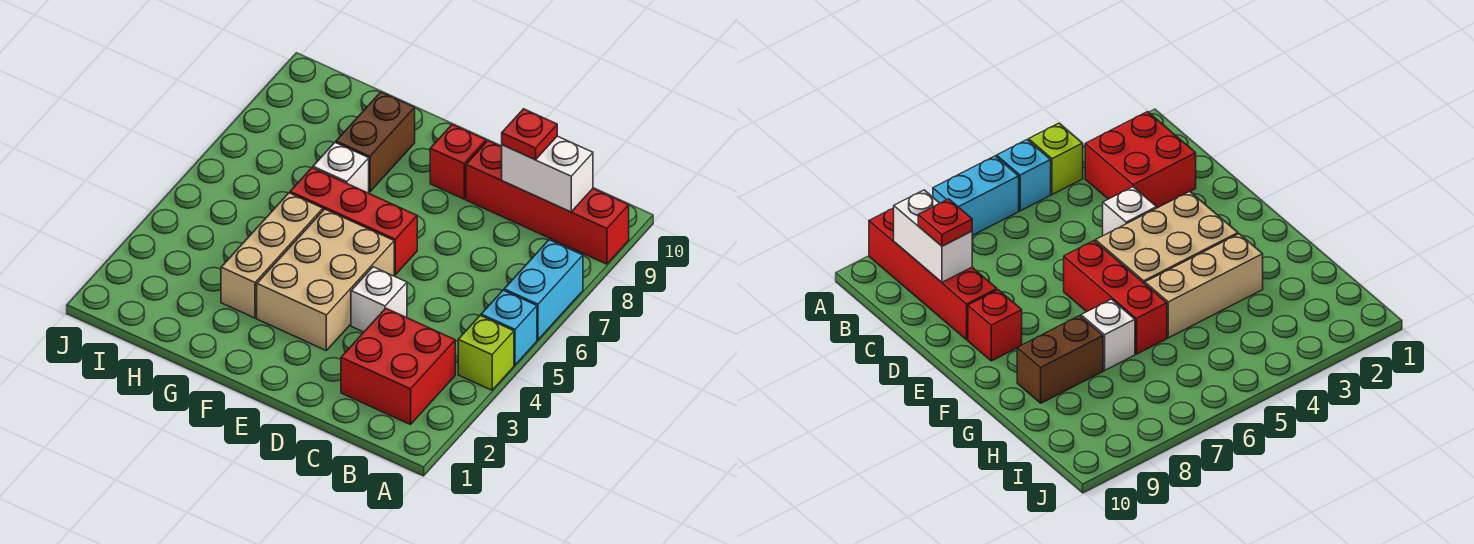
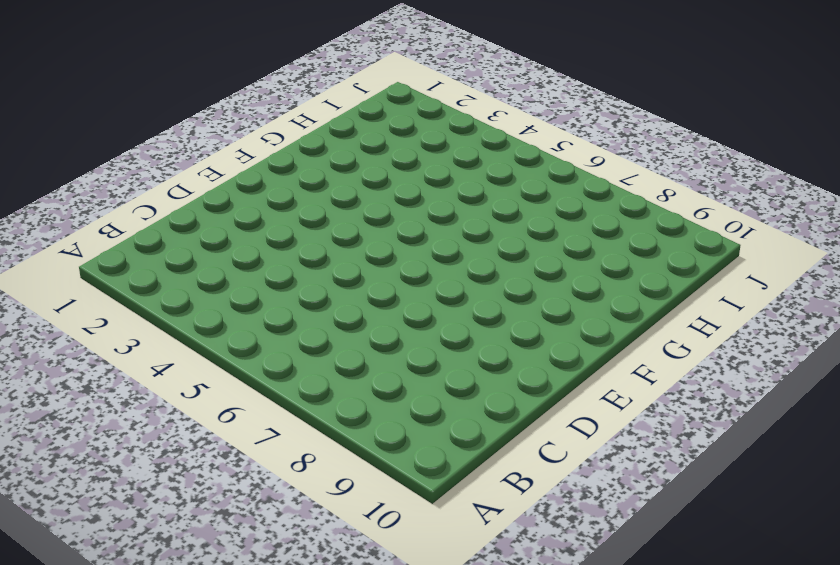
none -> lime brick A4 level 1
none -> cyan brick A5 level 1
none -> cyan brick A6:A7 level 1

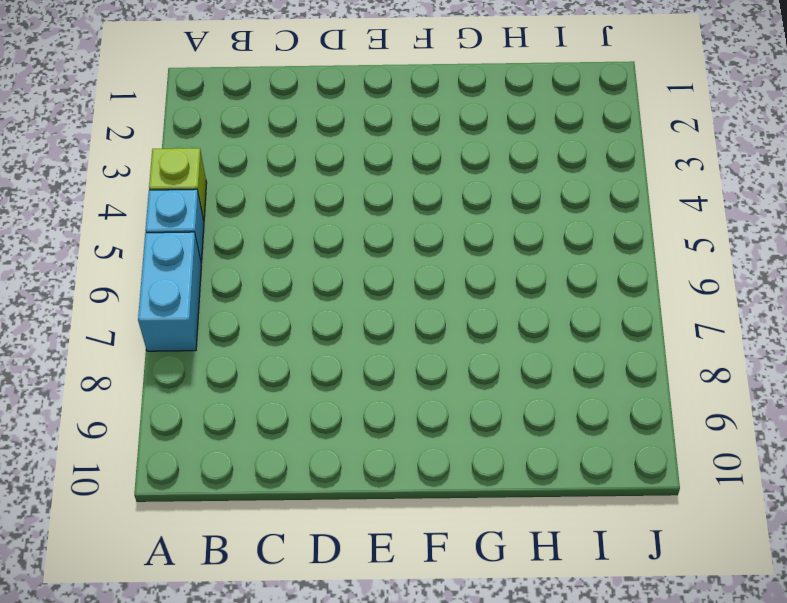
none -> red brick A9:D9 level 1
none -> red brick B2:C3 level 1
none -> white brick D4 level 1

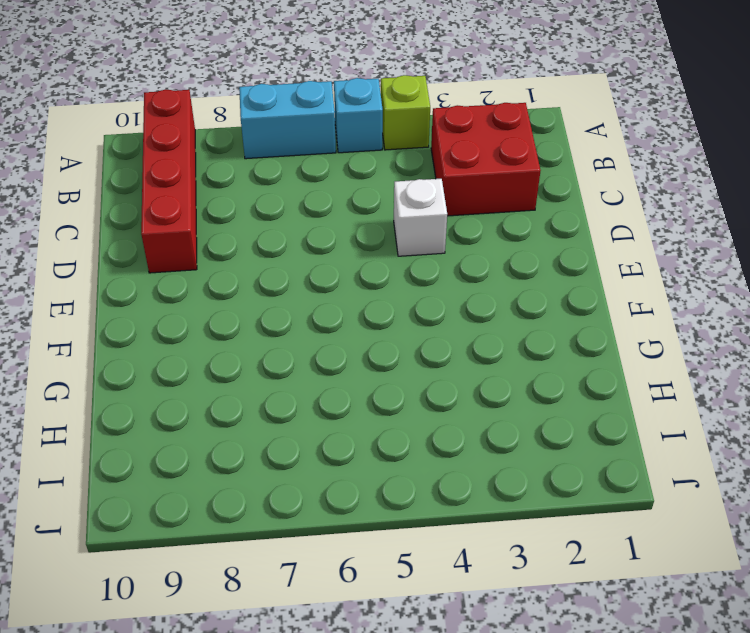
none -> tan brick E3:F5 level 1
none -> red brick E6:G6 level 1
none -> red brick E9 level 1

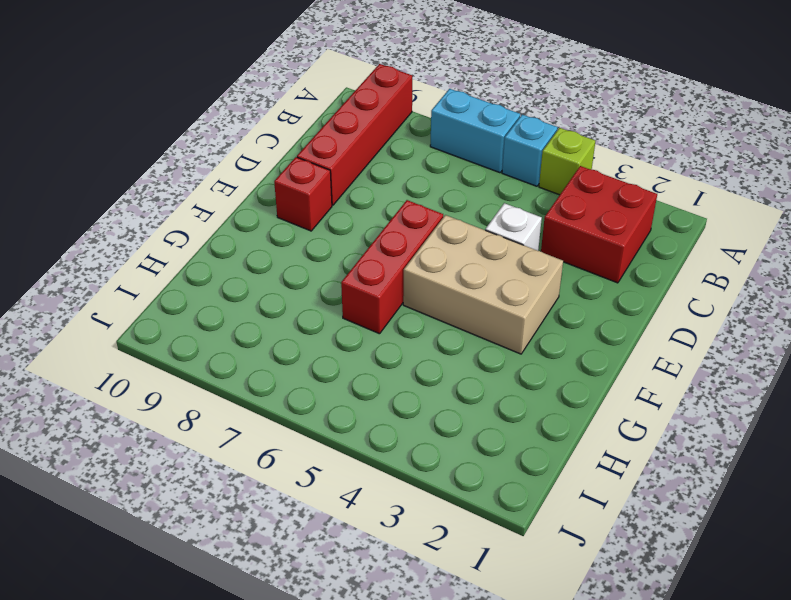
none -> tan brick G3:G5 level 1
none -> white brick G7 level 1
none -> brown brick G8:G9 level 1

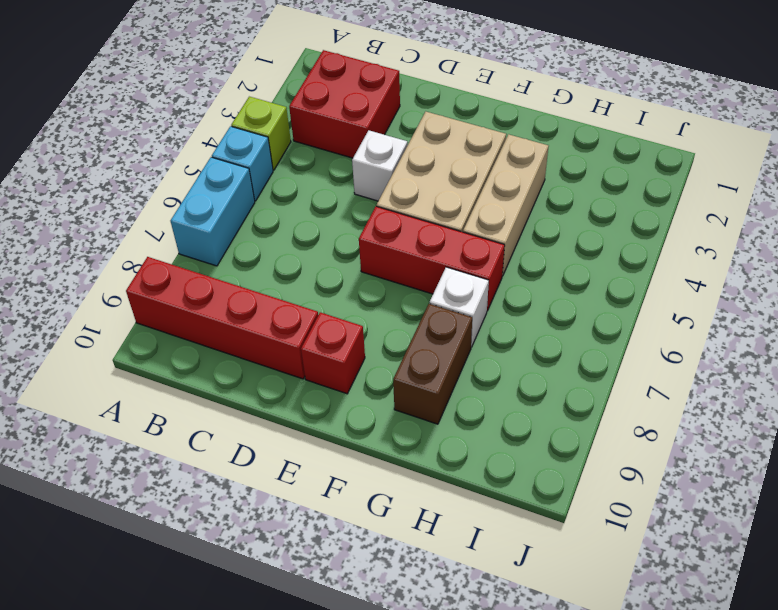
none -> white brick B9:C9 level 2
none -> red plate C9 level 3

